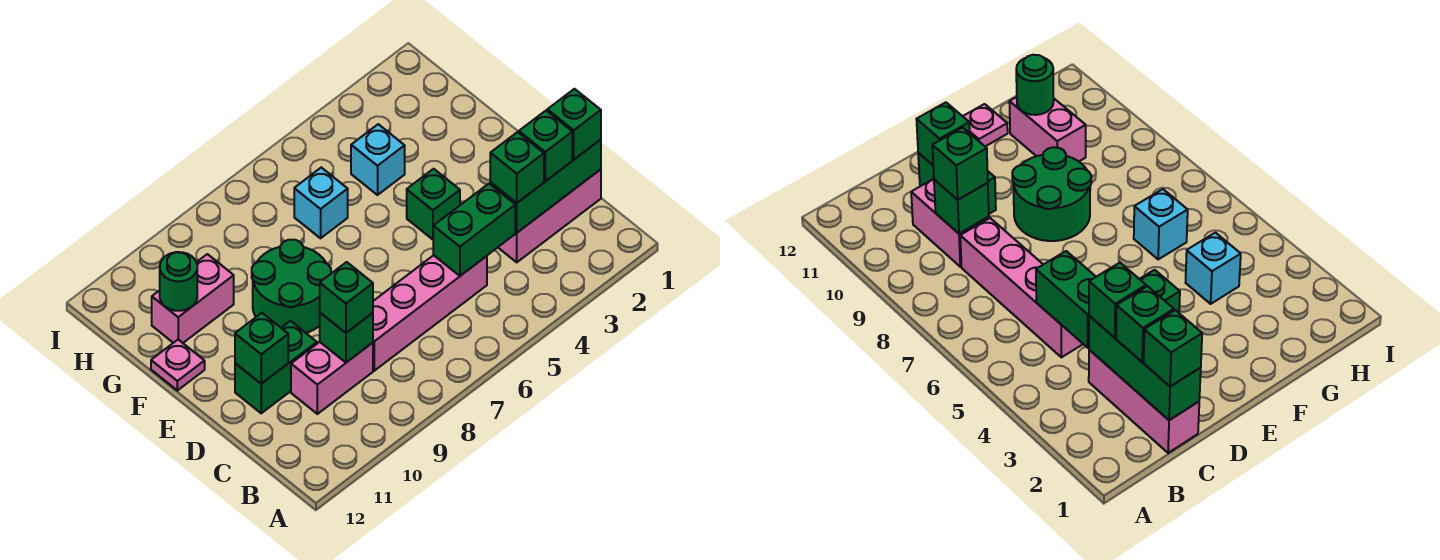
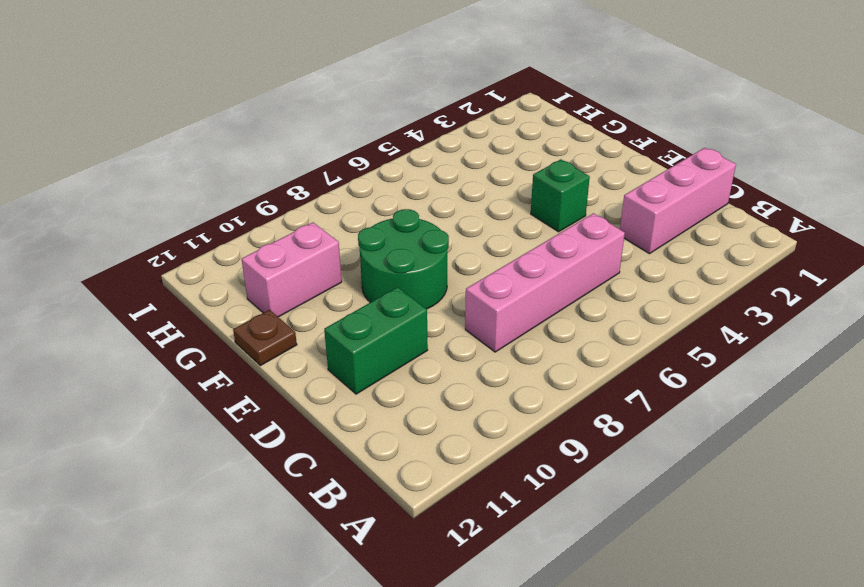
brown plate F12 level 1 -> pink plate F12 level 1
none -> pink brick C9:C10 level 1
none -> cyan brick G4 level 1
none -> cyan brick G6 level 1

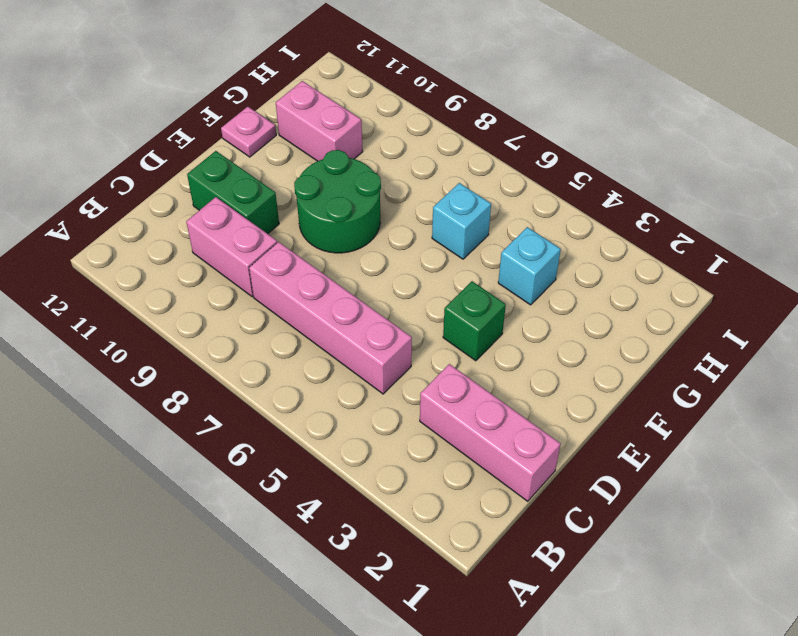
none -> green brick C1:C3 level 2
none -> green brick C4:C5 level 2
none -> green brick C9 level 2

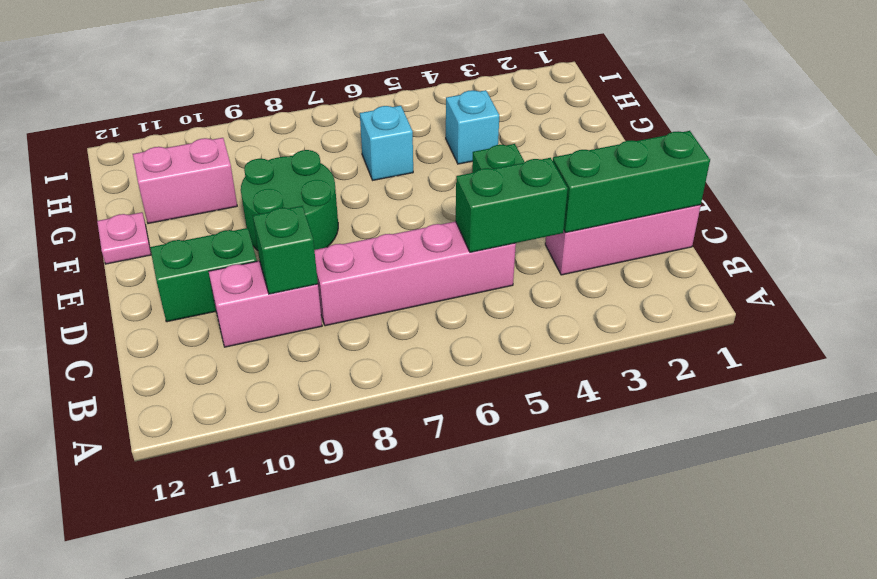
none -> green brick D11 level 2
none -> green round brick G11 level 2
none -> green brick C1 level 3

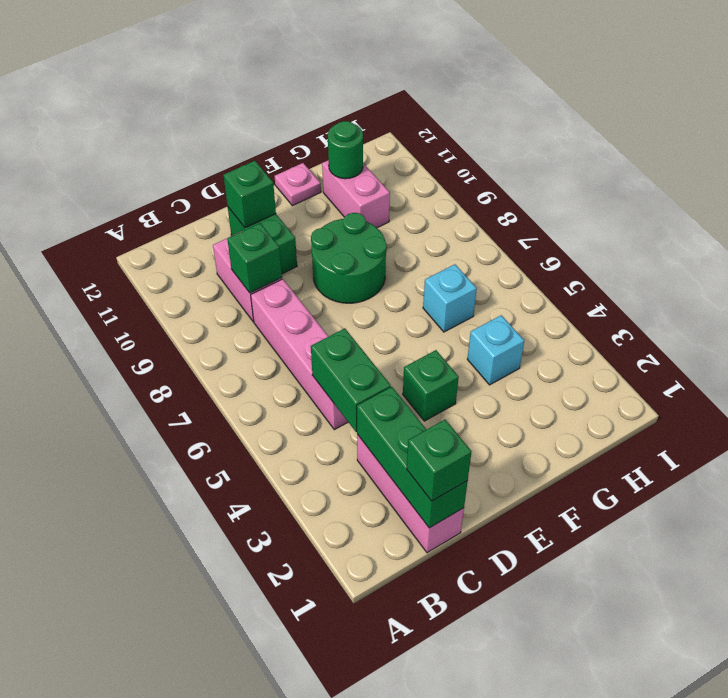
none -> green brick C2 level 3
none -> green brick C3 level 3
none -> green brick C9 level 3

